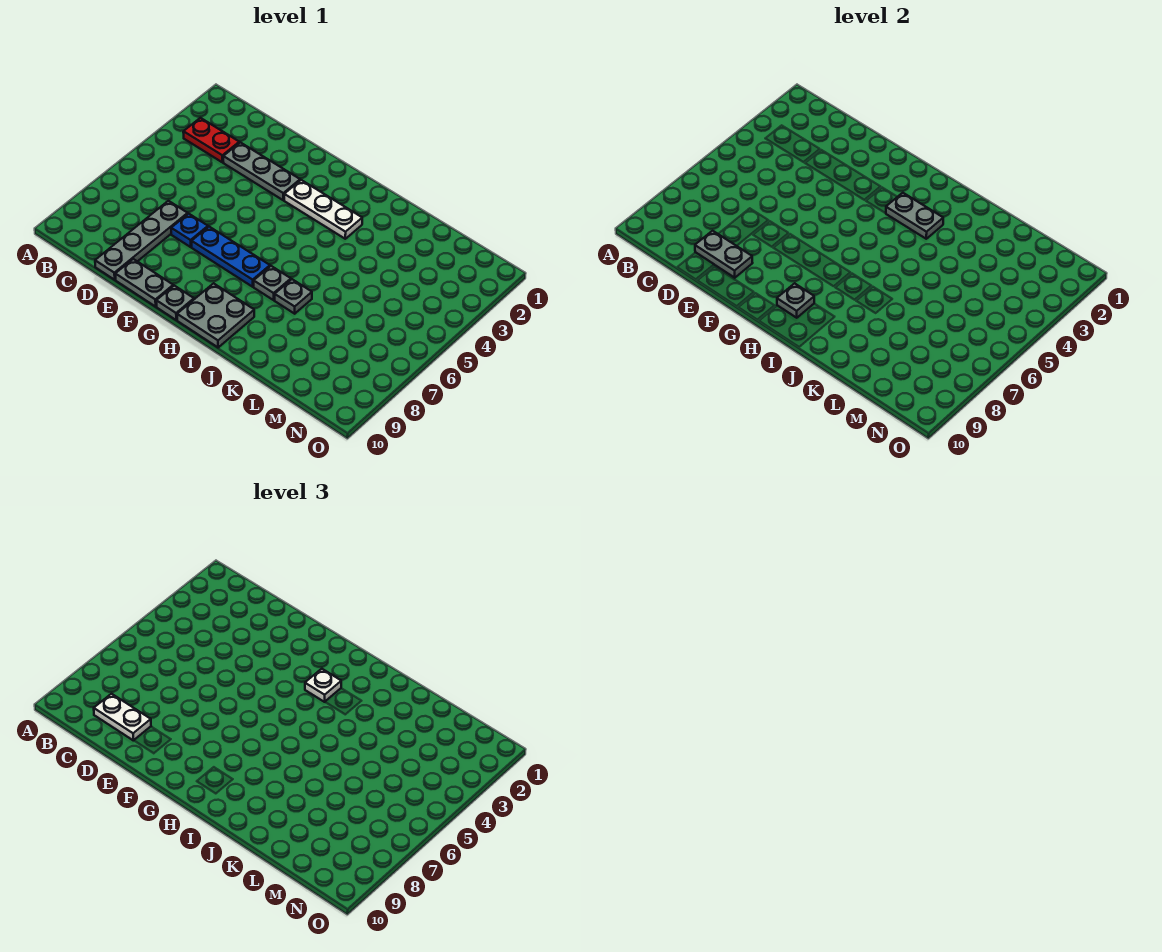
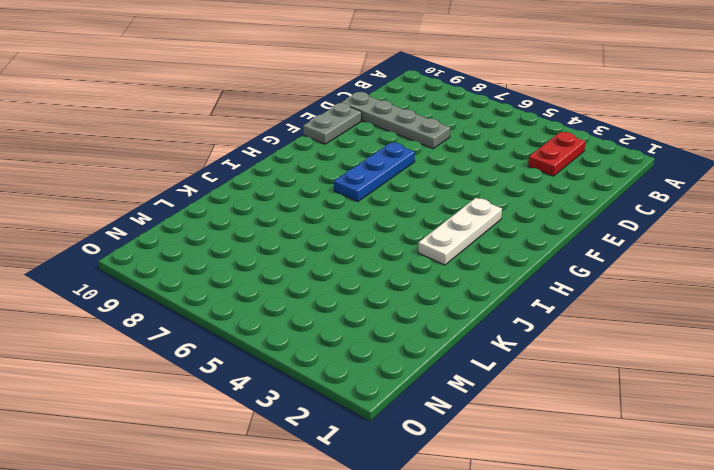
none -> grey plate D3:F3 level 1
none -> blue plate E7 level 1
none -> grey plate G10 level 1

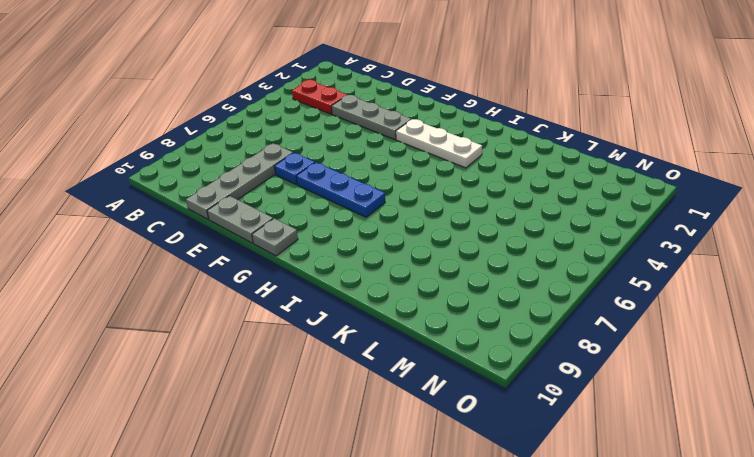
none -> grey plate H9:I10 level 1
none -> grey plate I7 level 1
none -> grey plate J7 level 1

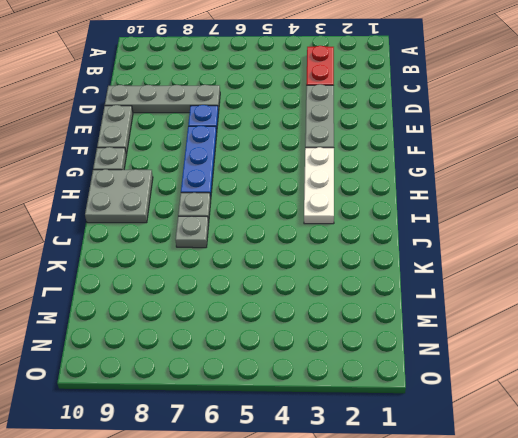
none -> grey plate D9:E9 level 2
none -> grey plate H3:I3 level 2
none -> grey plate H9 level 2

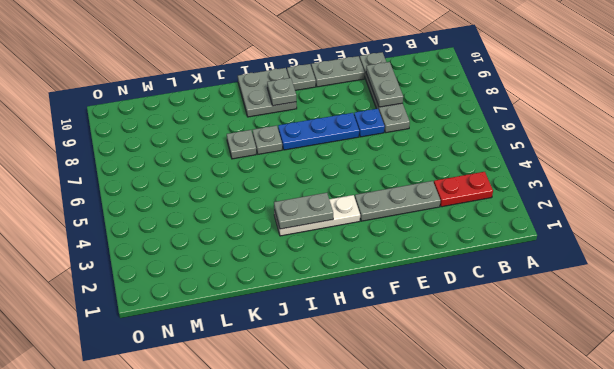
grey plate D8:D9 level 2 -> grey plate D9:E9 level 2
none -> white plate C9:D9 level 3
none -> white plate H3 level 3

